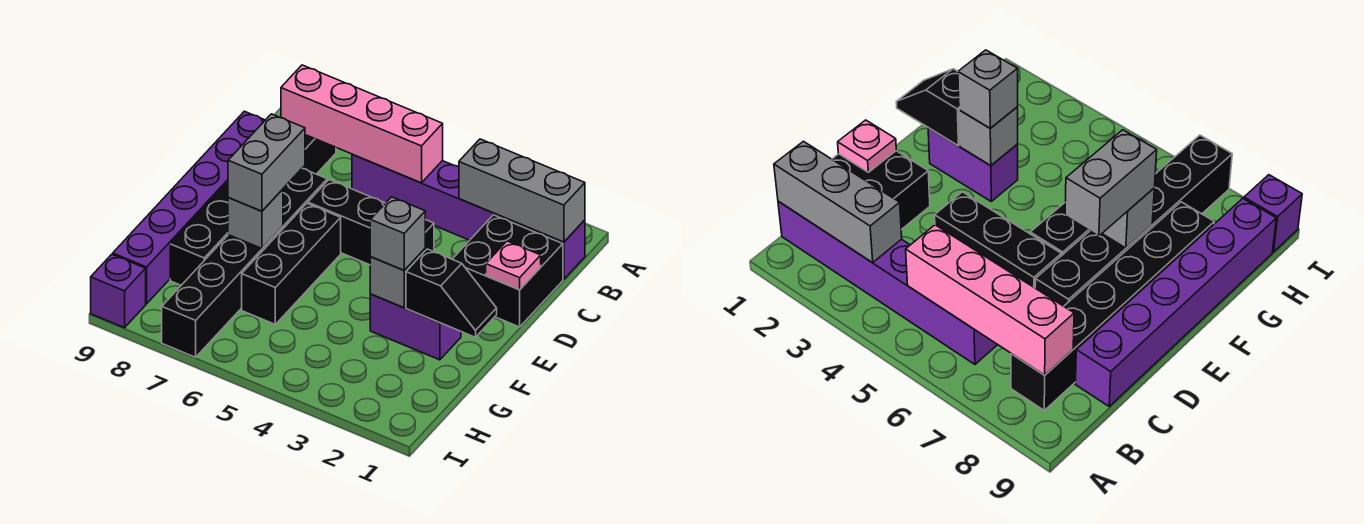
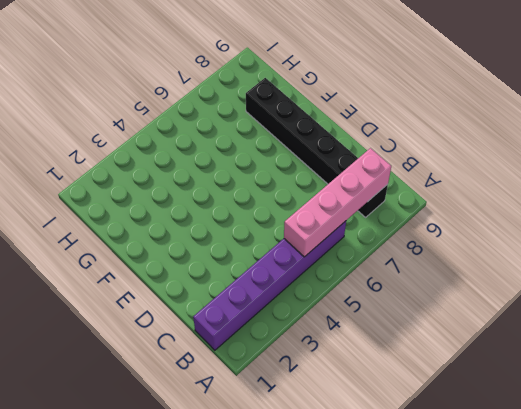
none -> black brick C1:D2 level 1
none -> purple brick C9:H9 level 1
none -> black brick D4:D6 level 1

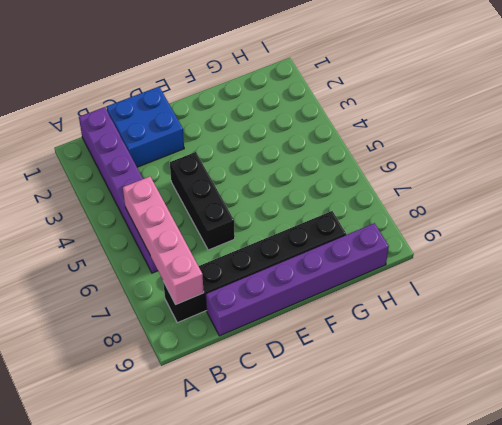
blue brick C1:D2 level 1 -> black brick C1:D2 level 1
none -> black brick D7:I7 level 1
none -> black brick E6:G6 level 1
none -> purple brick F2:F3 level 1

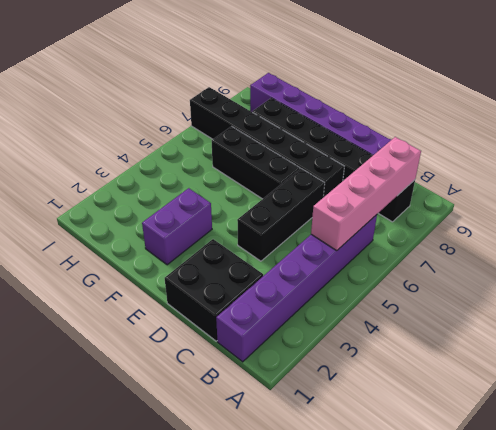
none -> purple brick I9 level 1
none -> grey brick B1:B3 level 2
none -> pink plate D1 level 2

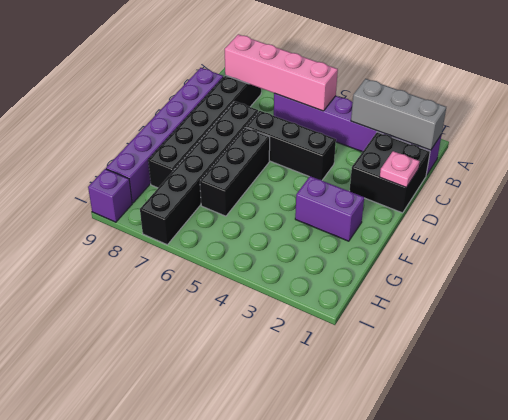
none -> black slope F1:F2 level 2 top 2
none -> grey brick F3 level 2
none -> grey brick F7 level 2

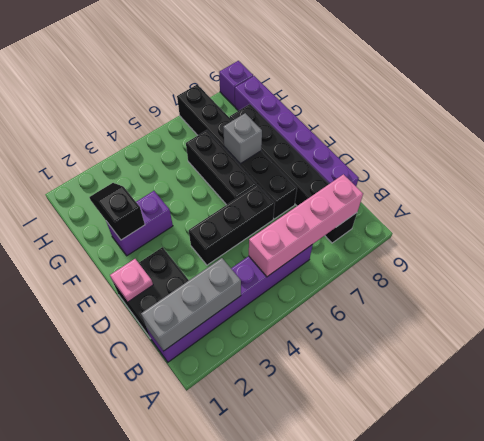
black slope F2:G2 level 2 top F -> black slope F1:F2 level 2 top 2
none -> grey brick F3 level 2
none -> grey brick E7:F7 level 3
none -> grey brick F3 level 3

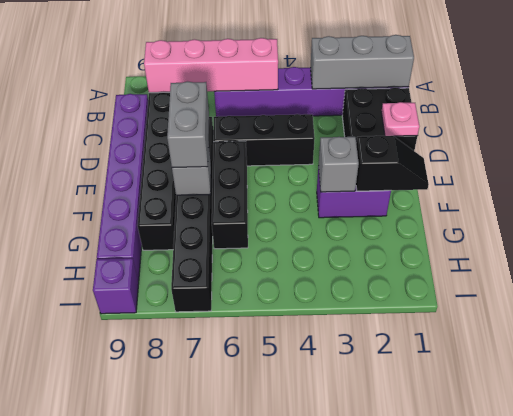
none -> grey brick F3 level 3

